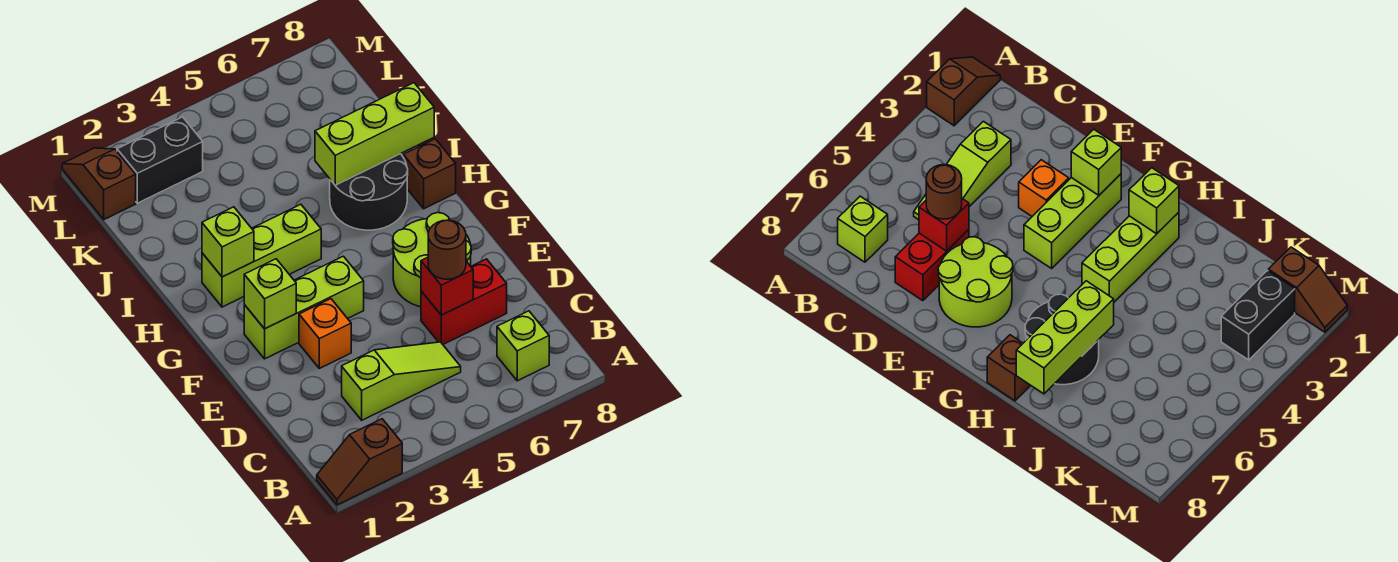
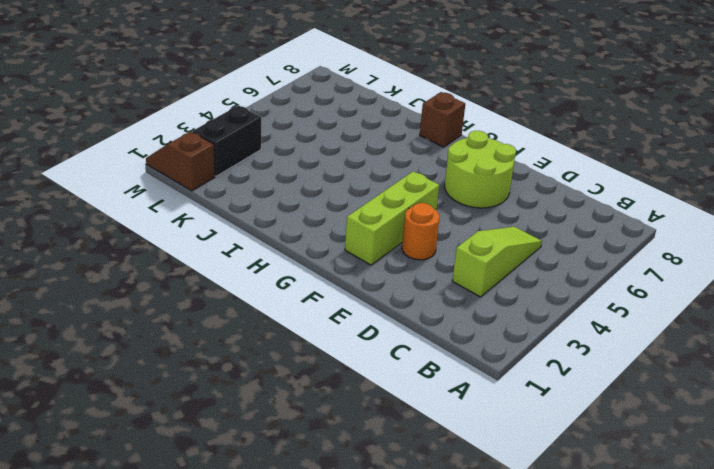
orange round brick E3 level 1 -> orange brick E3 level 1
none -> brown slope A1:A2 level 1 top 2
none -> lime brick B7 level 1
none -> red brick D6:D7 level 1

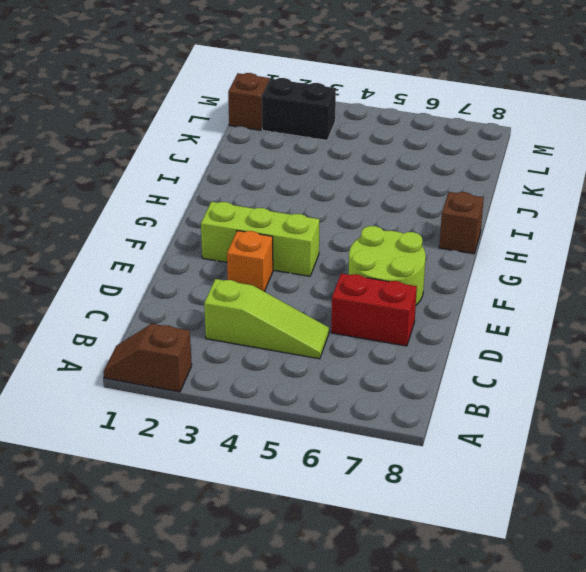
none -> lime brick B7 level 1
none -> lime brick H2:H4 level 1
none -> black round brick H6:I7 level 1

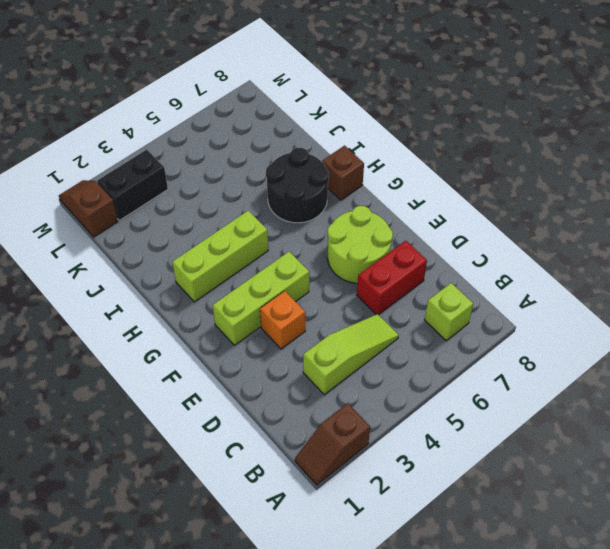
none -> red brick D6 level 2
none -> lime brick F2 level 2
none -> lime brick H2 level 2

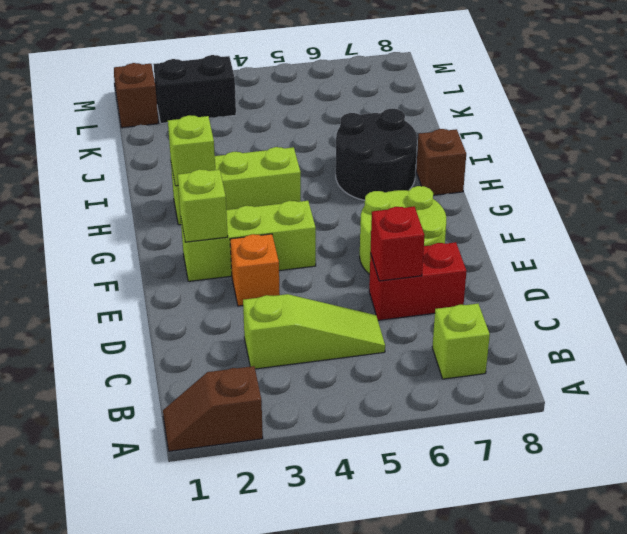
none -> lime brick I6:I8 level 2
none -> brown round brick D6 level 3

